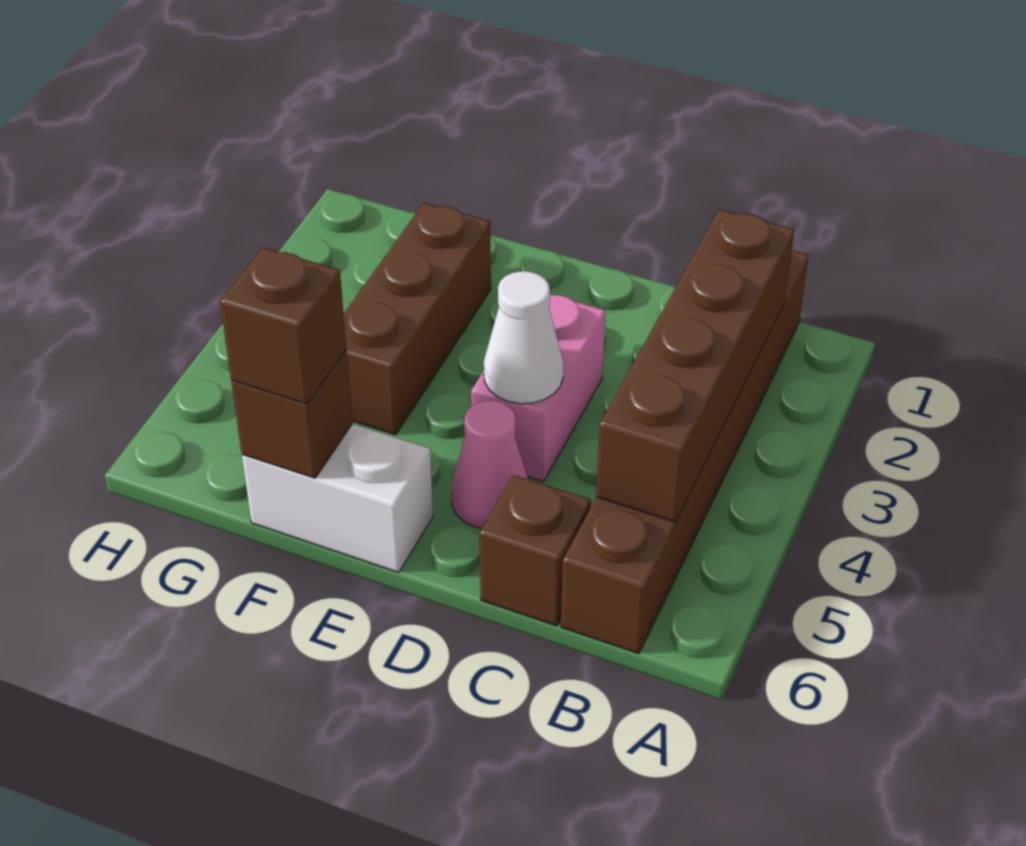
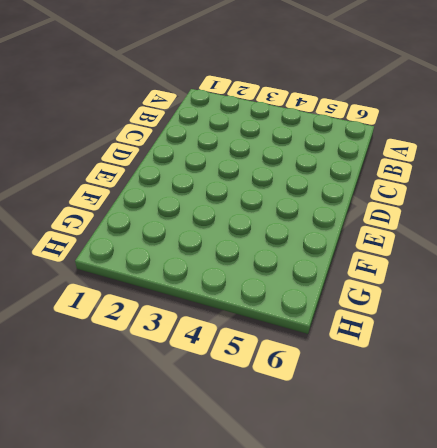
none -> brown brick B1:B6 level 1
none -> brown brick C6 level 1

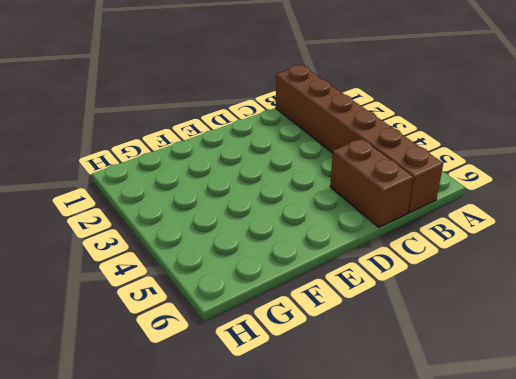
brown brick C5:C6 level 1 -> brown brick C6 level 1
none -> pink brick D3:D4 level 1
none -> pink cone D5 level 1

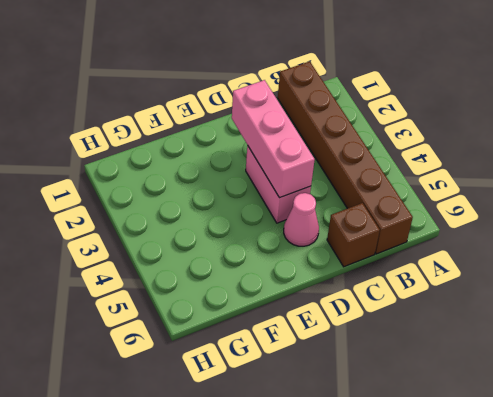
pink brick D2:D4 level 2 -> white cone D4 level 2
none -> white brick E6:F6 level 1
none -> brown brick F2:F4 level 1

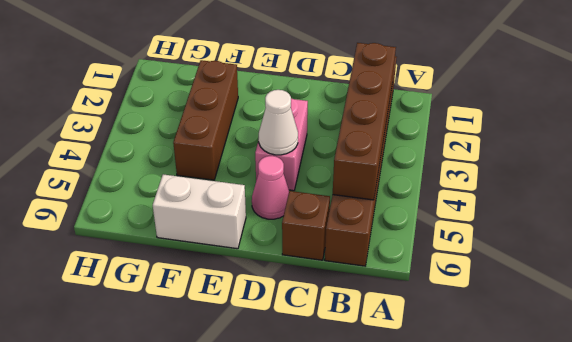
none -> brown brick F6 level 2
none -> brown brick F6 level 3

